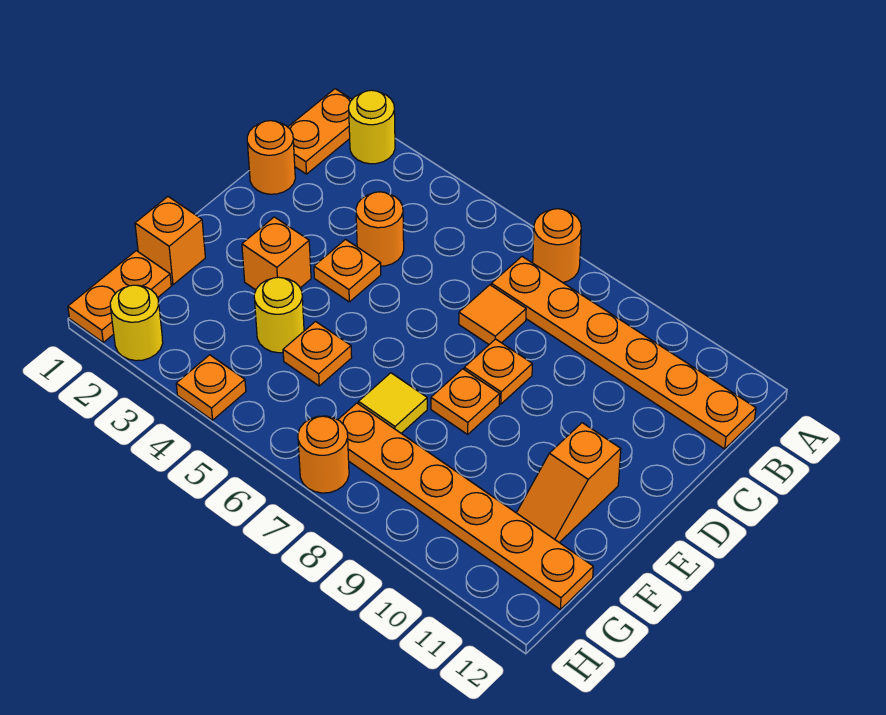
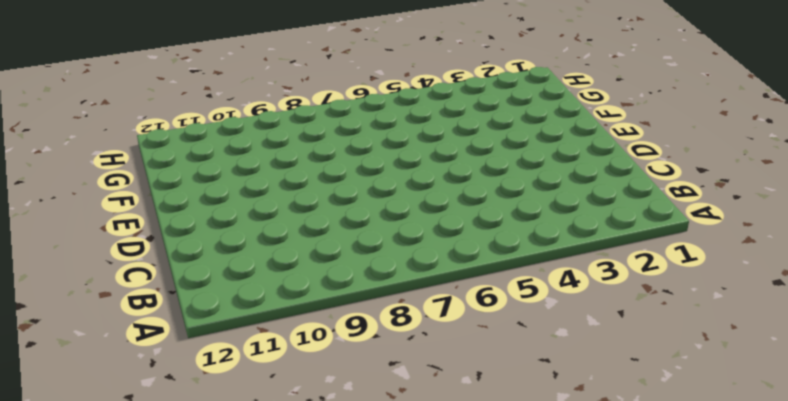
none -> orange plate A1:B1 level 1
none -> yellow round brick A2 level 1
none -> orange round brick A7 level 1

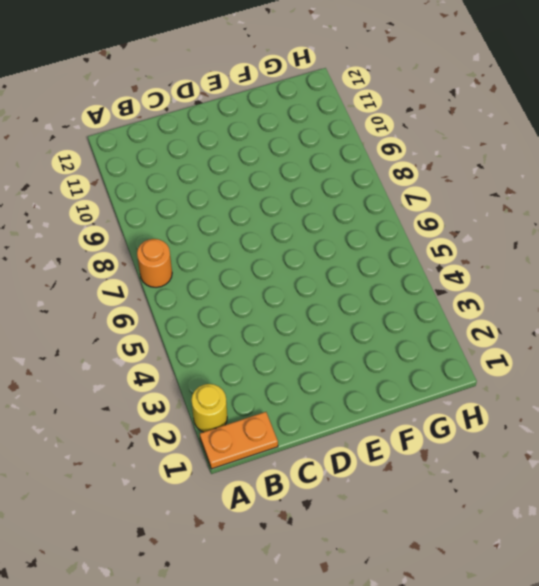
none -> orange plate B7:B12 level 1
none -> orange round brick C1 level 1
none -> orange round brick C4 level 1

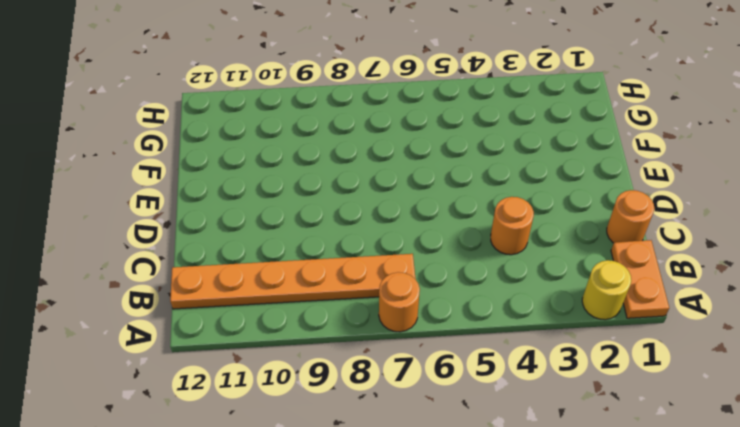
none -> orange tile C7 level 1
none -> orange plate D4 level 1
none -> orange plate D8 level 1

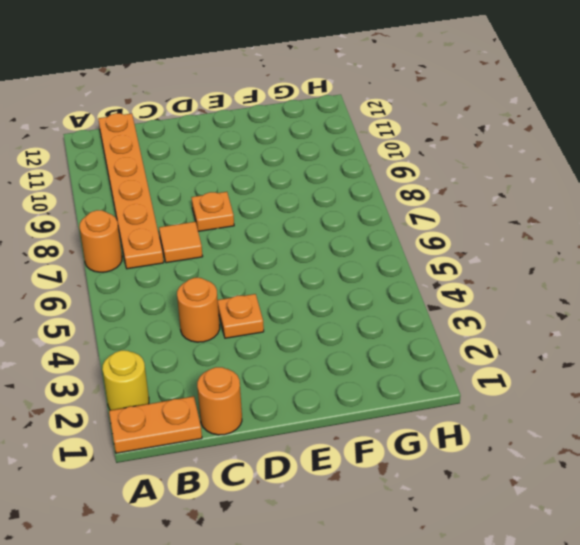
none -> orange brick E3 level 1
none -> orange plate E8 level 1
none -> orange slope E11:F11 level 1 top E

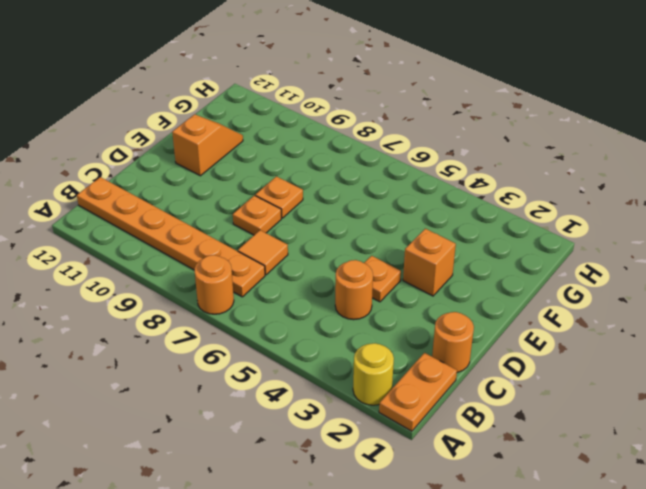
none -> orange brick F1 level 1
none -> yellow round brick F4 level 1
none -> orange plate F5 level 1

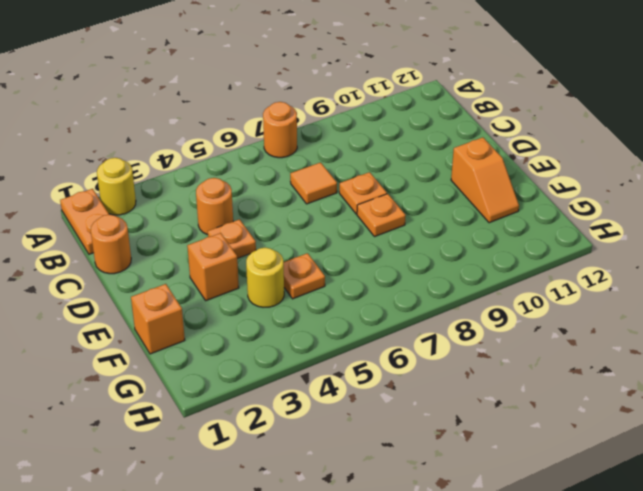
none -> orange plate B7:B12 level 1
none -> yellow tile F7 level 1
none -> orange plate G1:H1 level 1

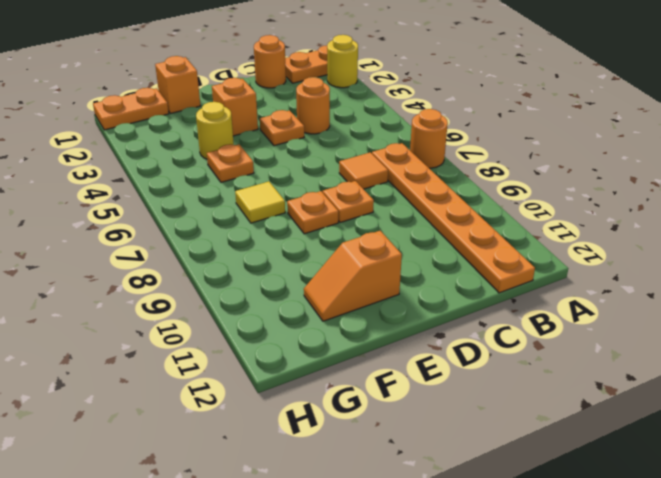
none -> orange plate G7:G12 level 1
none -> yellow round brick H2 level 1
none -> orange plate H4 level 1

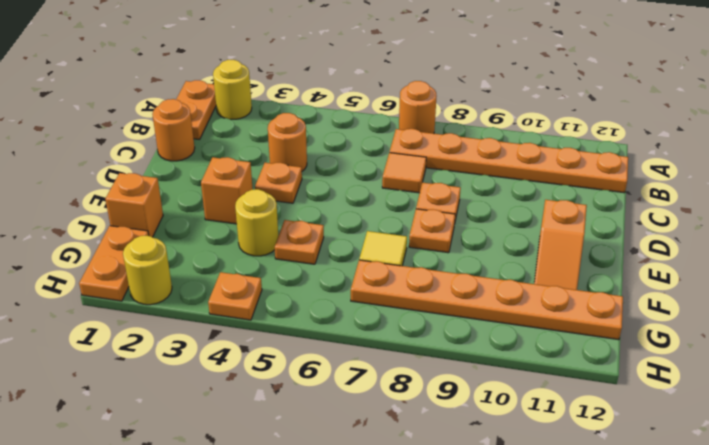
none -> orange round brick H7 level 1

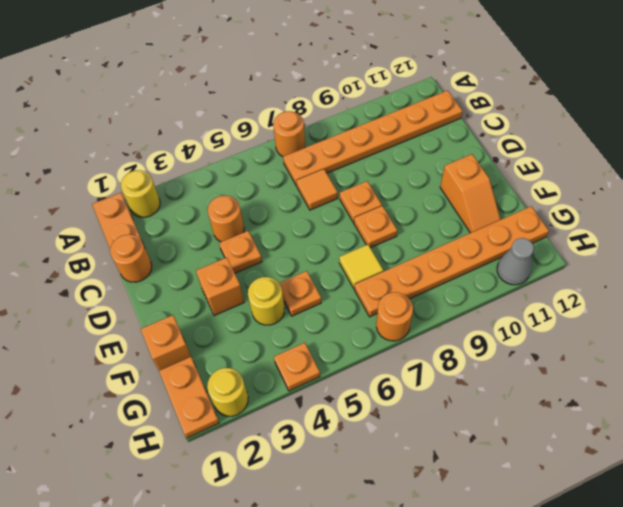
grey cone H11 level 1 -> none

